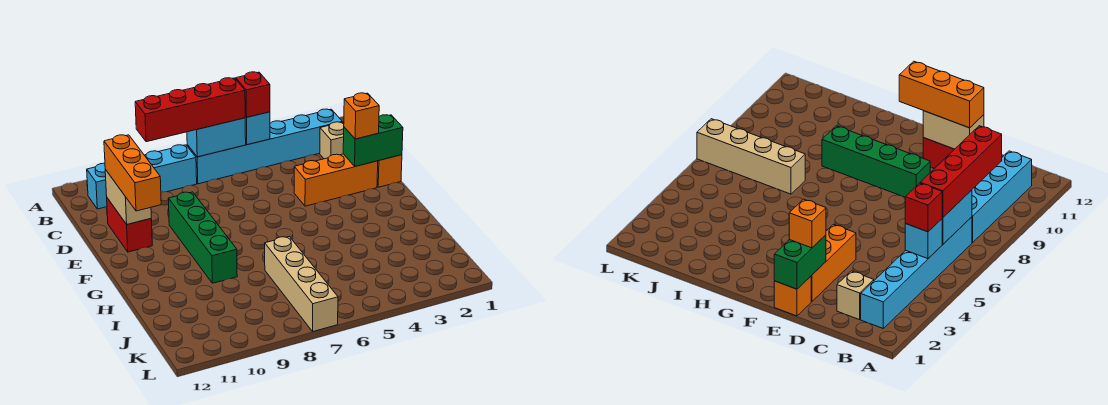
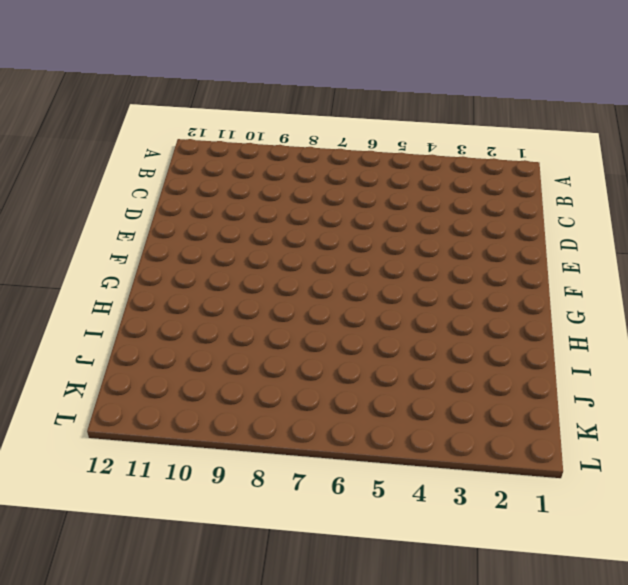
none -> cyan brick B2:B7 level 1
none -> cyan brick B8:B11 level 1
none -> tan brick C2 level 1

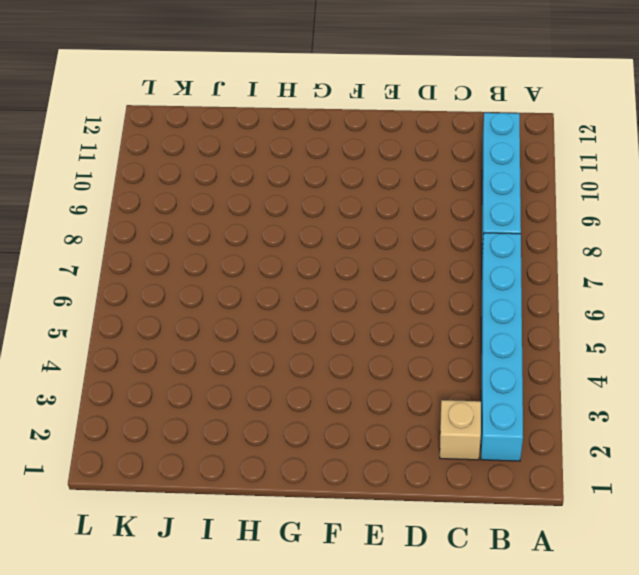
none -> red brick D11:E11 level 1
none -> orange brick E1 level 1
none -> orange brick E2:E4 level 1

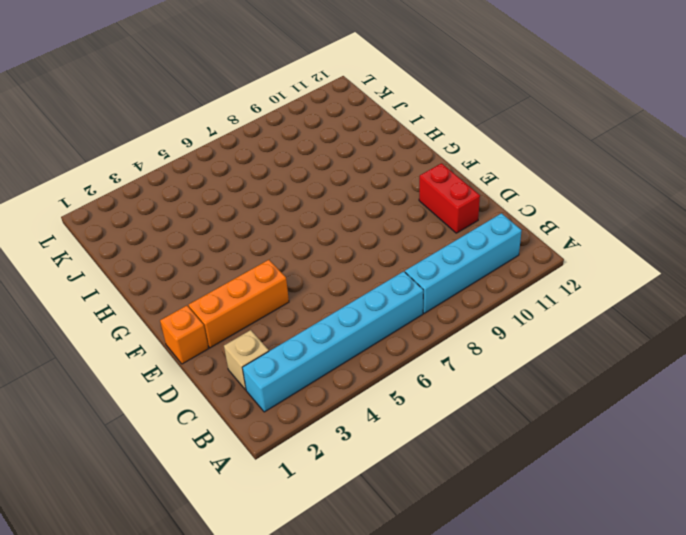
none -> green brick E9:H9 level 1
none -> tan brick I7:L7 level 1
none -> cyan brick B5 level 2

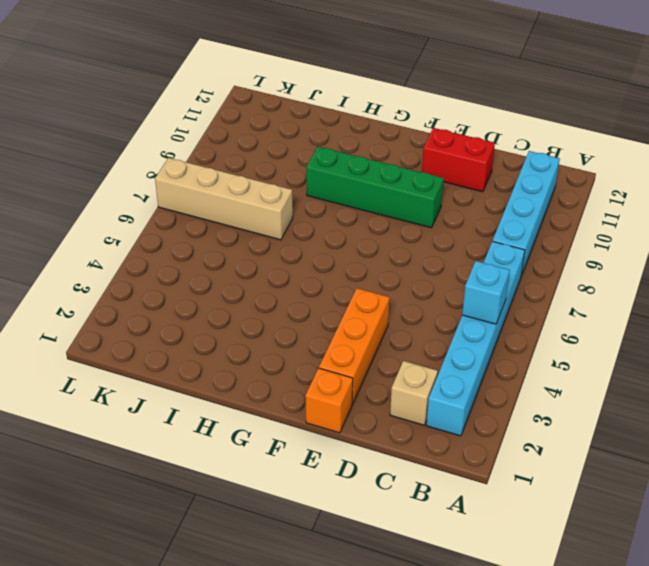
none -> cyan brick B6:B7 level 2
none -> tan brick D11:E11 level 2
none -> green brick E1:E2 level 2

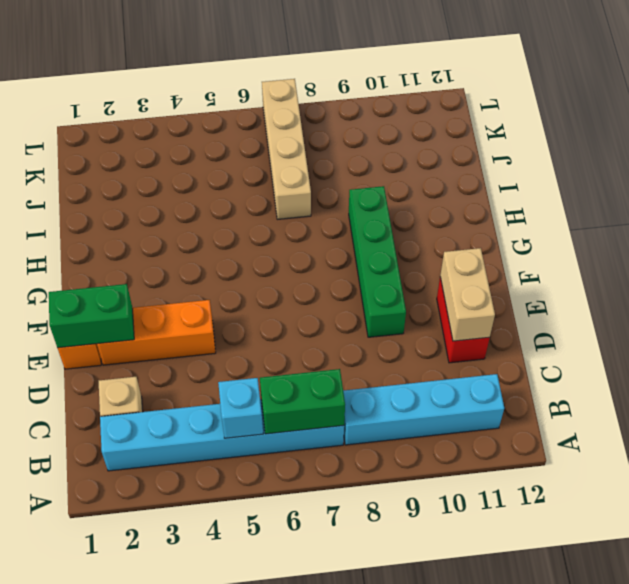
green brick B6:B7 level 2 -> cyan brick B6:B7 level 2
none -> red brick B5 level 3
none -> red brick B6:B9 level 3
none -> orange brick D11:F11 level 3

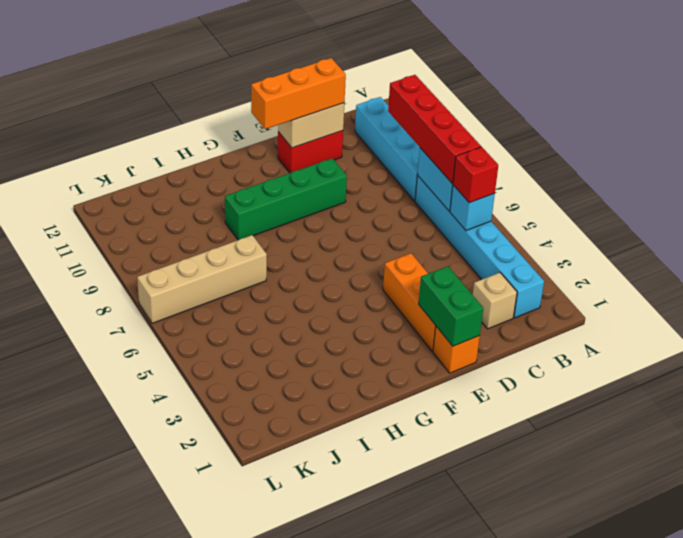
none -> orange brick E2 level 3

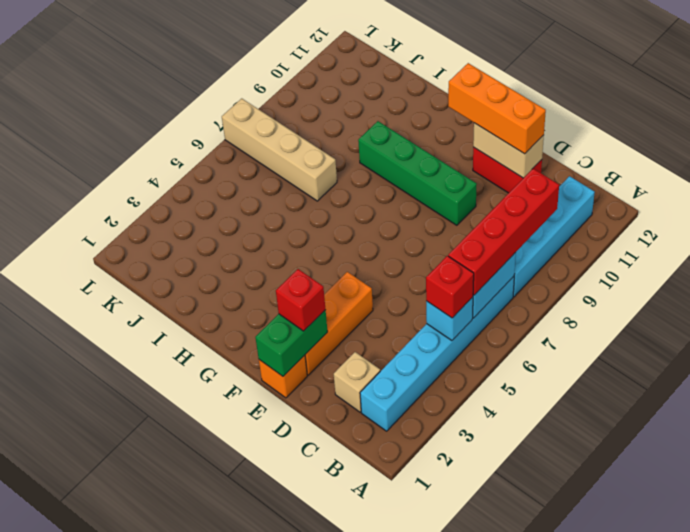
red brick E2 level 3 -> orange brick E2 level 3

